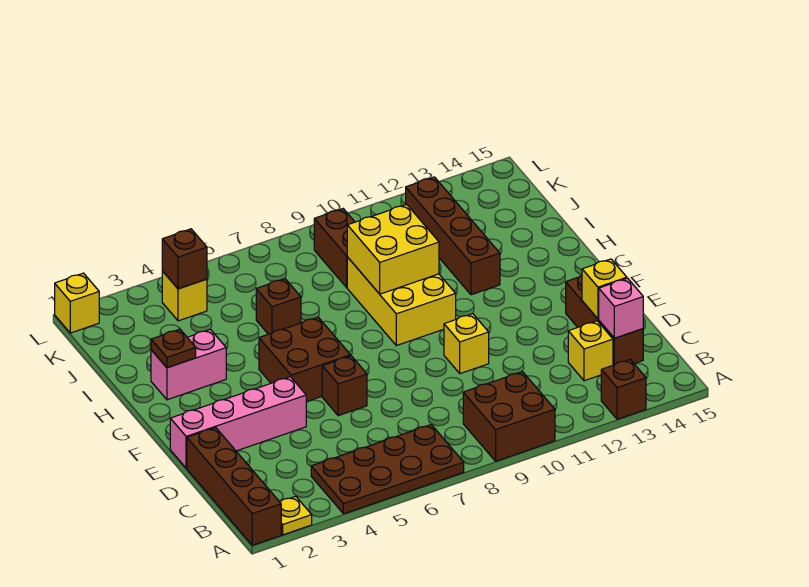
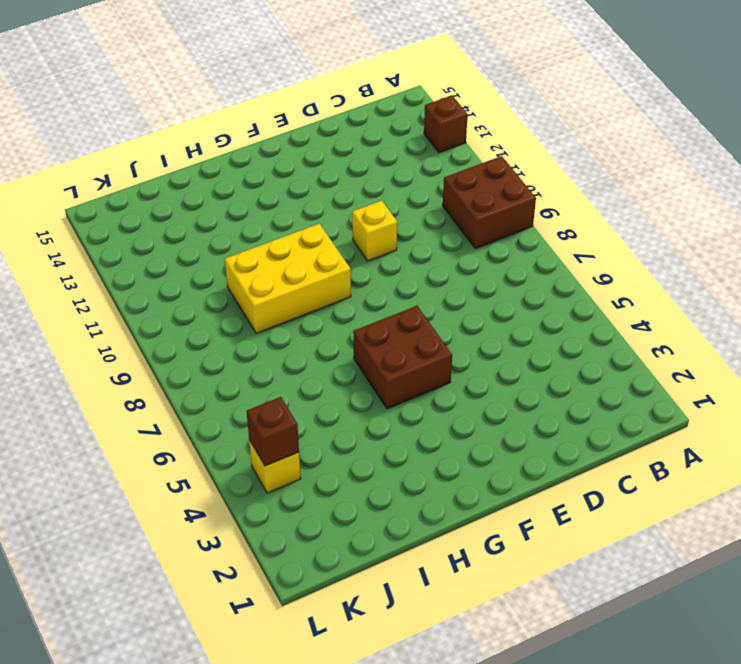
none -> brown brick A1:D1 level 1
none -> yellow plate A2 level 1
none -> brown plate A4:B7 level 1

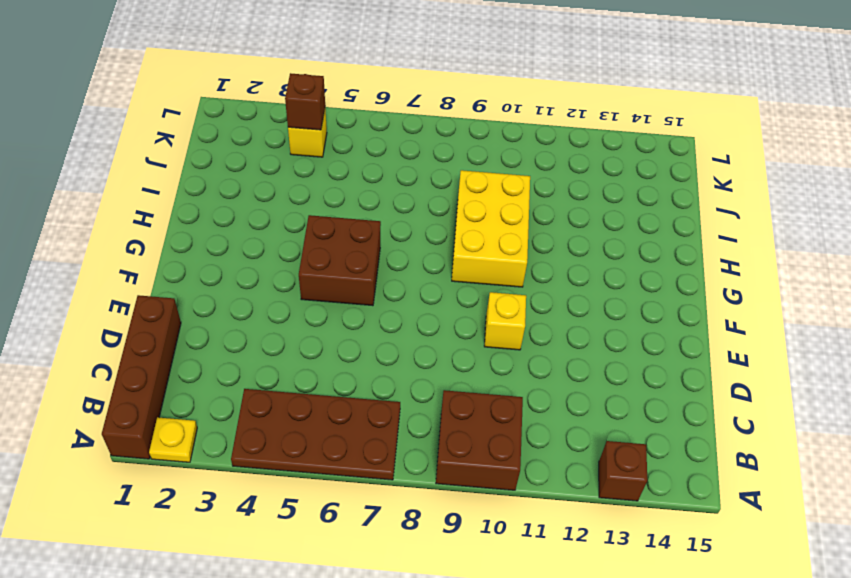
none -> yellow brick C13 level 1
none -> brown brick C14:E14 level 1
none -> pink brick E1:E4 level 1

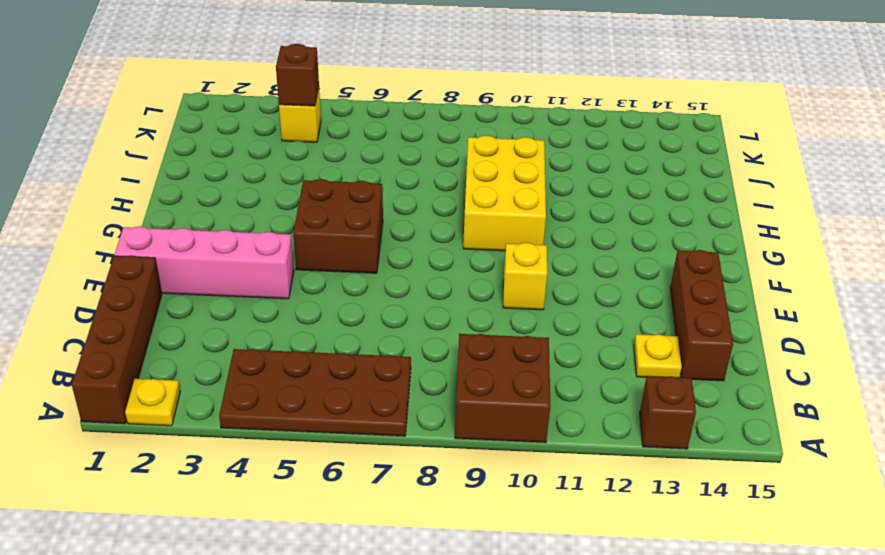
yellow plate C13 level 1 -> yellow brick C13 level 1
none -> brown brick E6 level 1
none -> pink brick H2:H3 level 1
none -> brown brick H12:K12 level 1

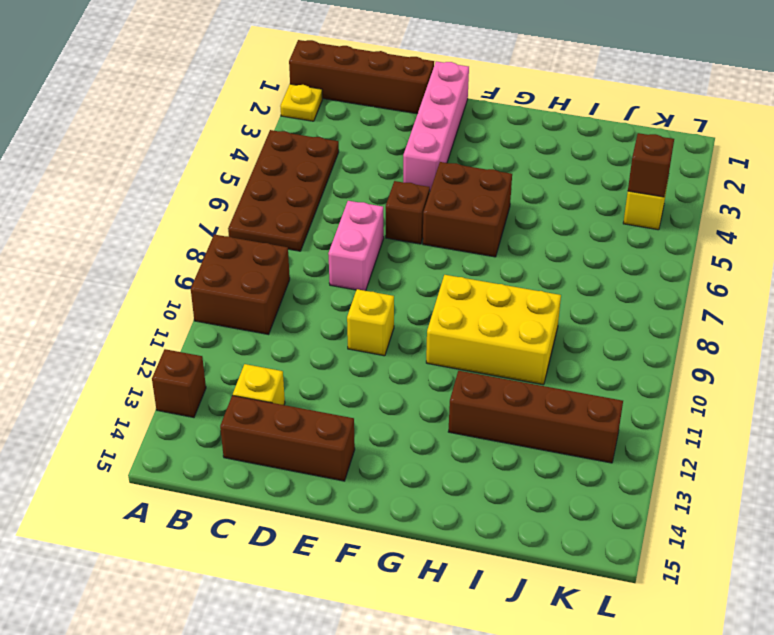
pink brick D7:D8 level 1 -> pink brick H2:H3 level 1
none -> brown brick I6 level 1
none -> brown brick J9:K9 level 1
none -> yellow brick L1 level 1

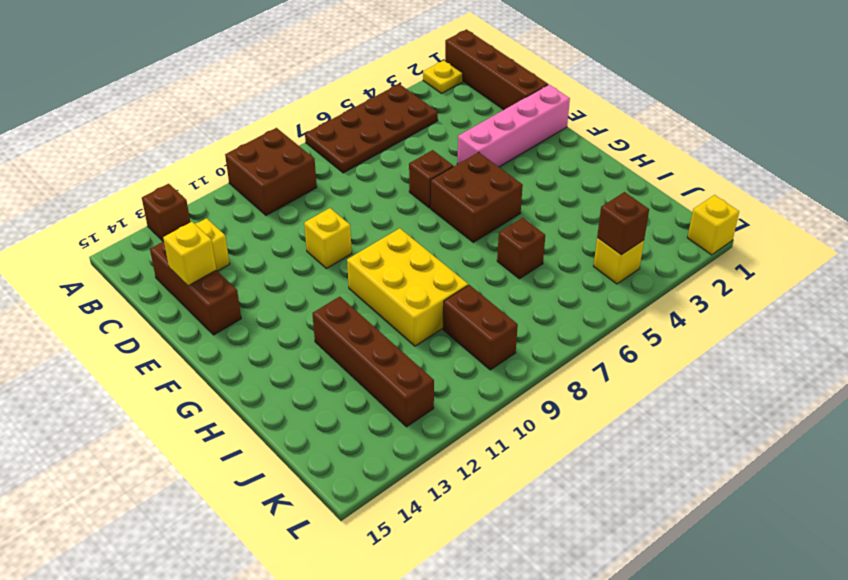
none -> pink brick H2:H3 level 1
none -> pink brick C14 level 2
none -> brown plate H2 level 2

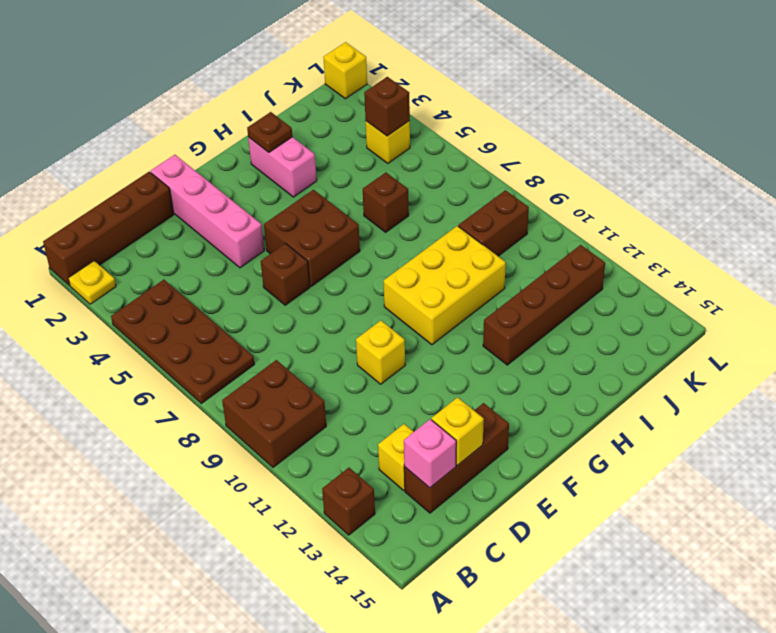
none -> yellow brick H9:I10 level 2

